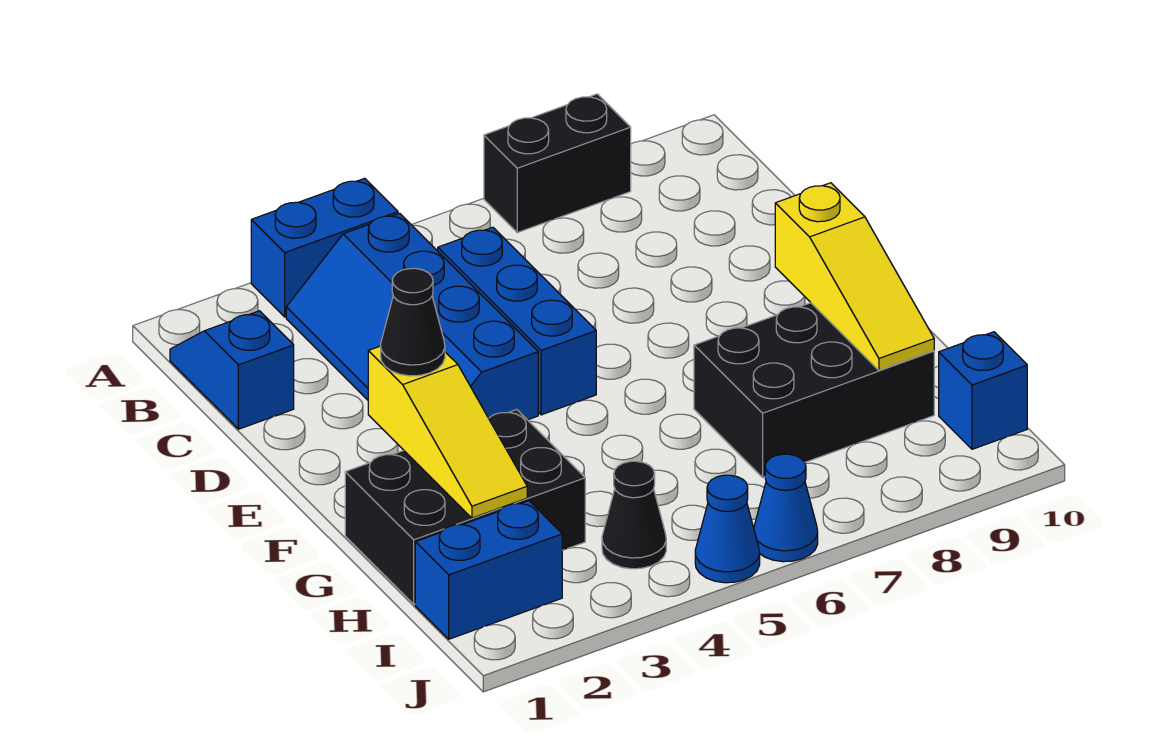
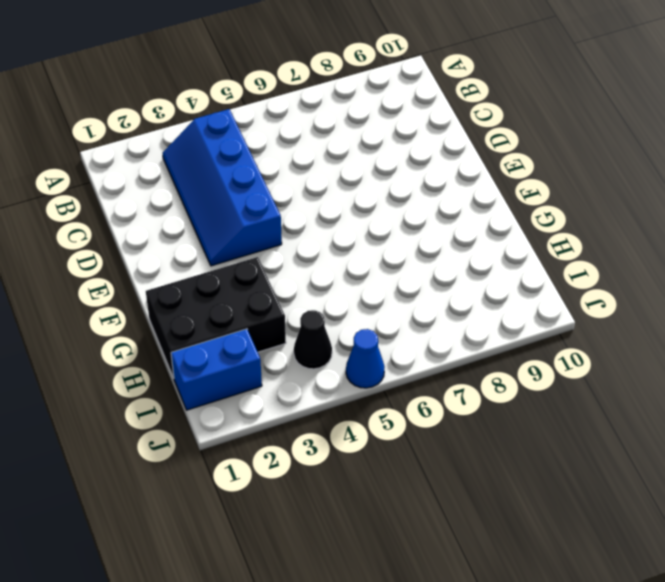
none -> blue brick A3:A4 level 1
none -> black brick A7:A8 level 1
none -> blue slope B1:C1 level 1 top C

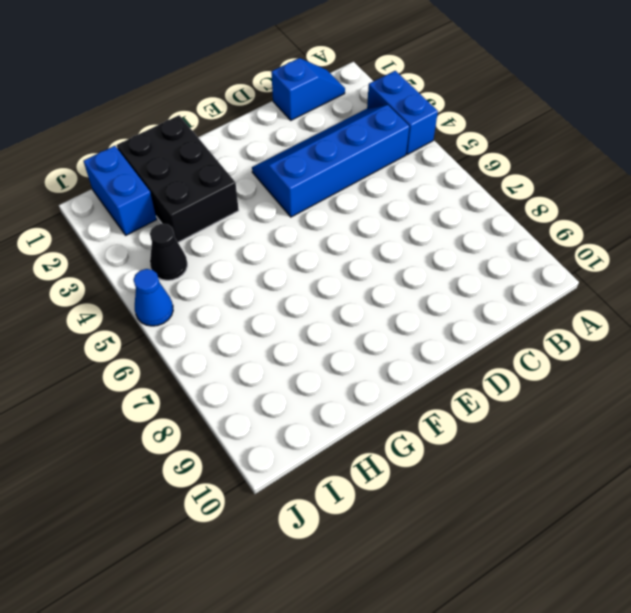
none -> black brick A7:A8 level 1
none -> blue brick C5:E5 level 1
none -> black brick G7:H9 level 1

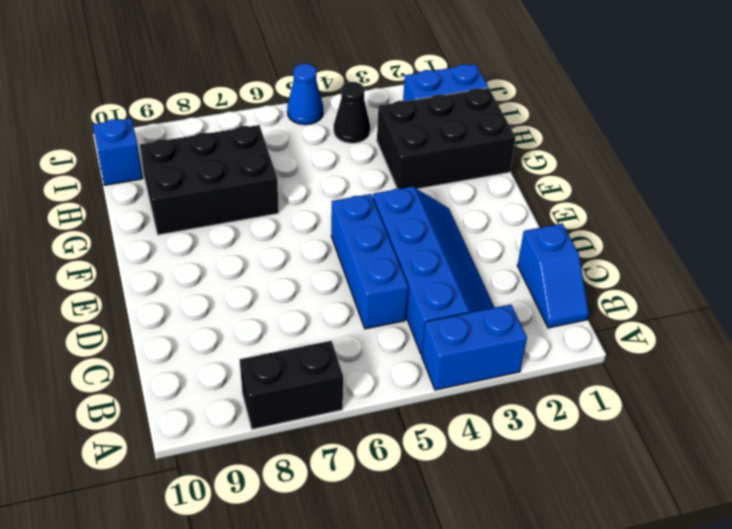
none -> blue cone J6 level 1
none -> yellow slope F2:H2 level 2 top F
none -> yellow slope F9:H9 level 2 top F

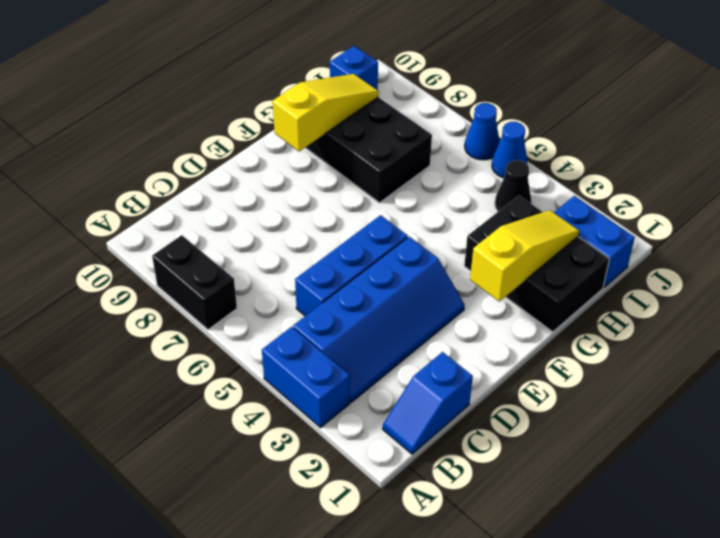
none -> black cone F2 level 3

